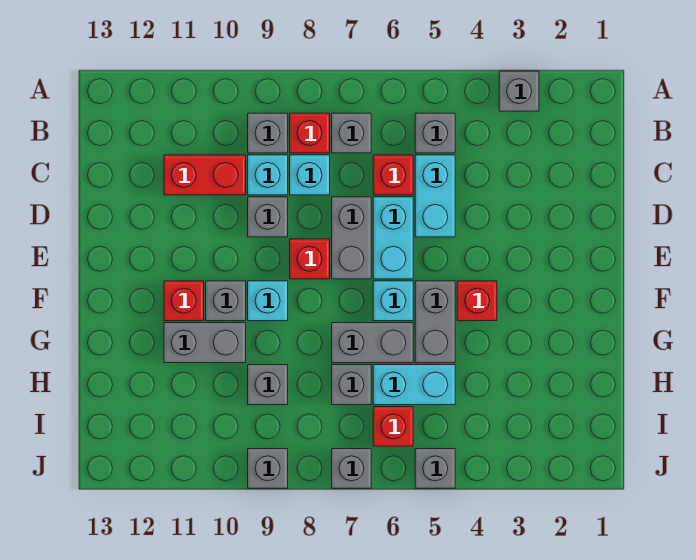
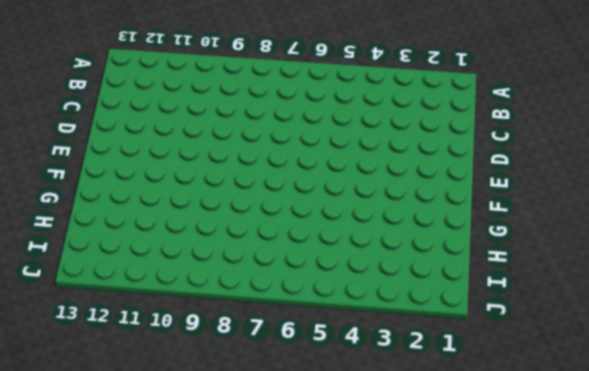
none -> grey brick A3 level 1
none -> grey brick B5 level 1
none -> grey brick B7 level 1

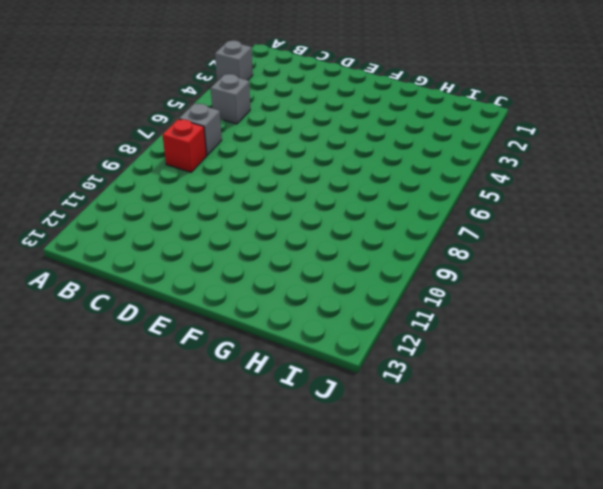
none -> grey brick B9 level 1
none -> cyan brick C5:D5 level 1
none -> red brick C6 level 1

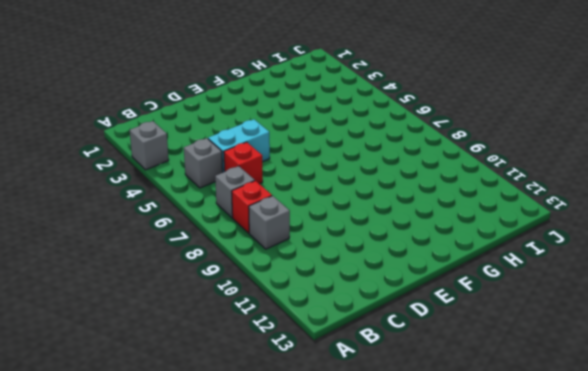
none -> cyan brick C8 level 1
none -> cyan brick C9 level 1
none -> red brick C10:C11 level 1

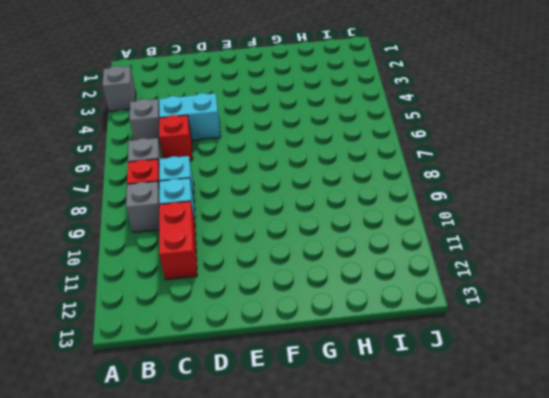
none -> cyan brick D6:E6 level 1
none -> grey brick D7:E7 level 1
none -> grey brick D9 level 1

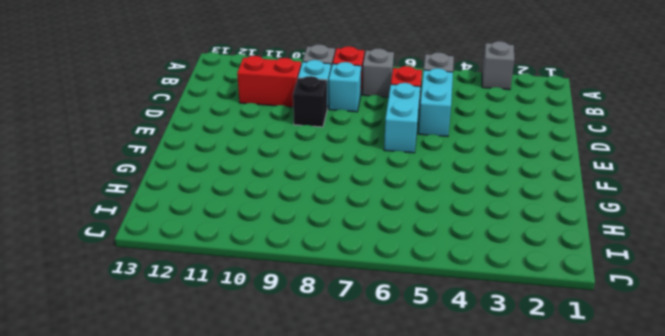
black brick D9 level 1 -> grey brick D9 level 1
none -> grey brick D7:E7 level 1
none -> red brick E8 level 1
none -> red brick F4 level 1

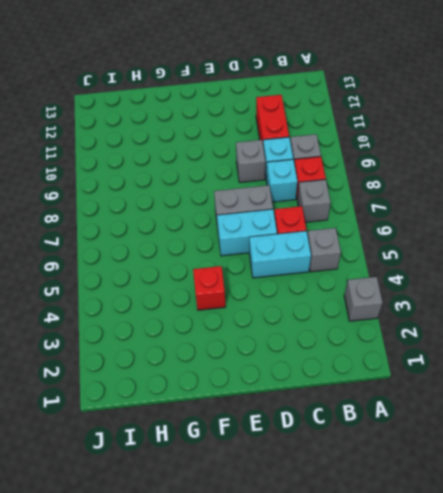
none -> red brick E8 level 1
none -> grey brick F5:G5 level 1
none -> cyan brick F6 level 1

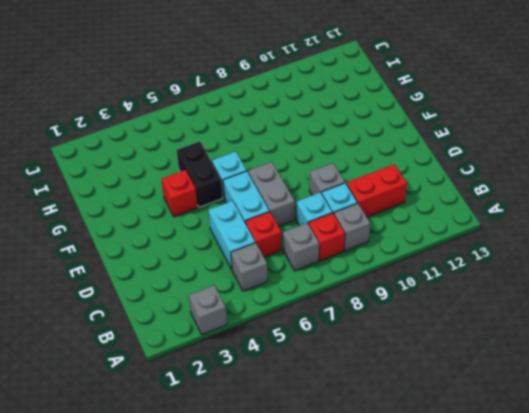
black brick F5:G5 level 1 -> grey brick F5:G5 level 1
none -> red brick E8 level 1
none -> cyan brick F9 level 1
none -> grey brick F10 level 1

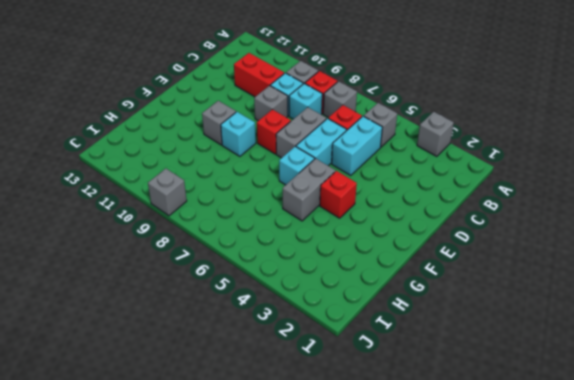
none -> red brick F11 level 1
none -> grey brick G6:G7 level 1
none -> grey brick G10:G11 level 1

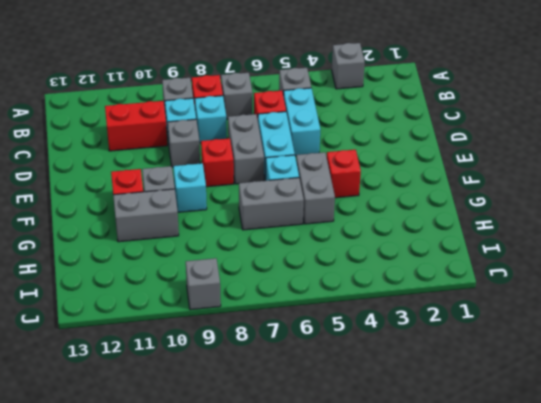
none -> cyan brick H5:H6 level 1
none -> grey brick H7 level 1
none -> grey brick H9 level 1

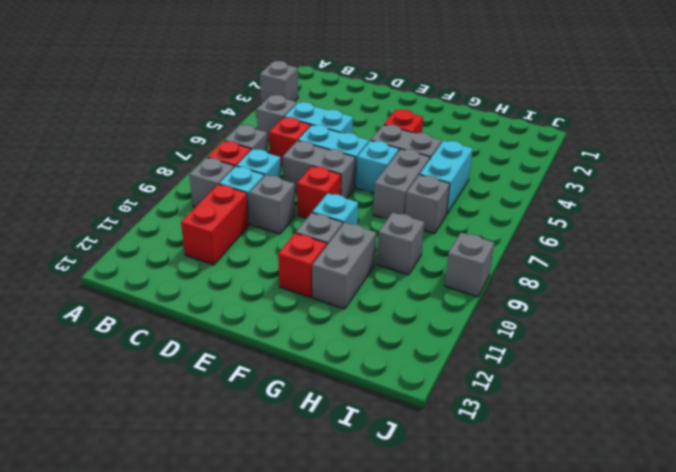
none -> red brick I6 level 1
none -> grey brick J5 level 1
none -> grey brick J7 level 1

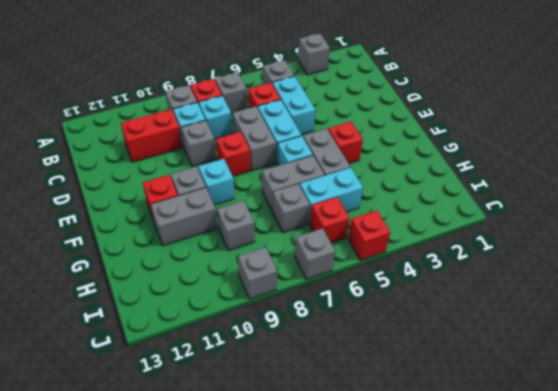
red brick J5 level 1 -> grey brick J5 level 1

